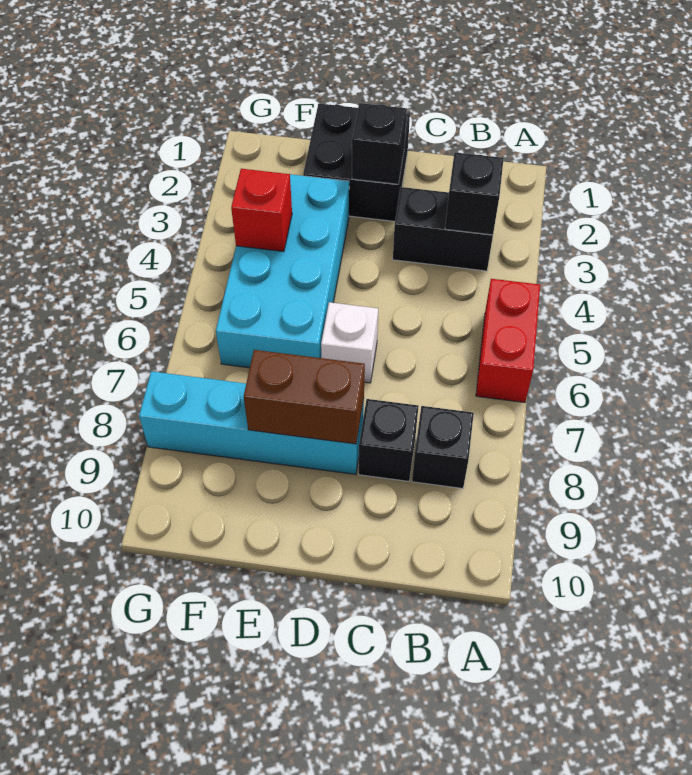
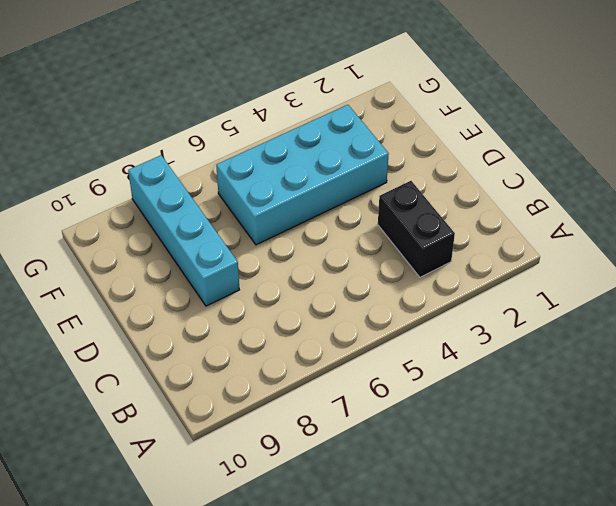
none -> red brick A5:A6 level 1
none -> black brick B8 level 1
none -> black brick C8 level 1

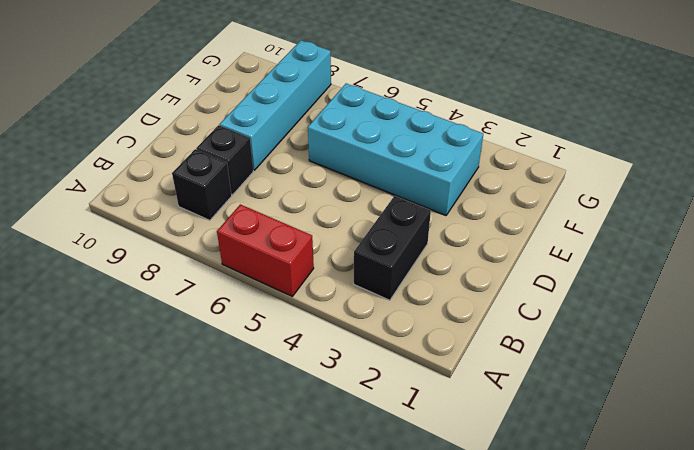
none -> black brick D1:E2 level 1
none -> white brick D6 level 1
none -> black brick B3 level 2

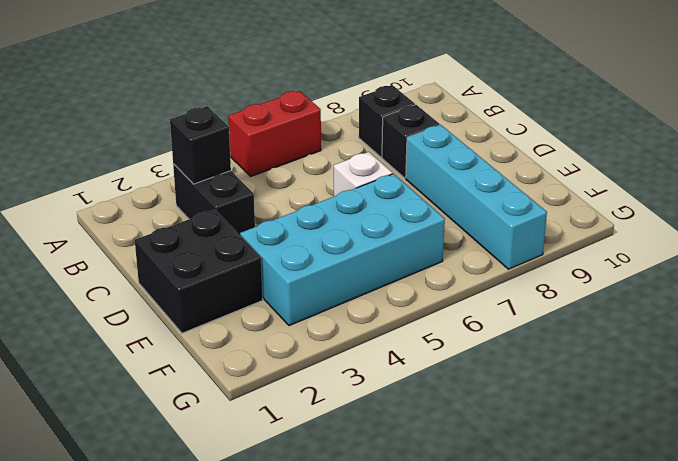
none -> black brick D2 level 2
none -> brown brick D8:E8 level 2
none -> red brick F4 level 2

